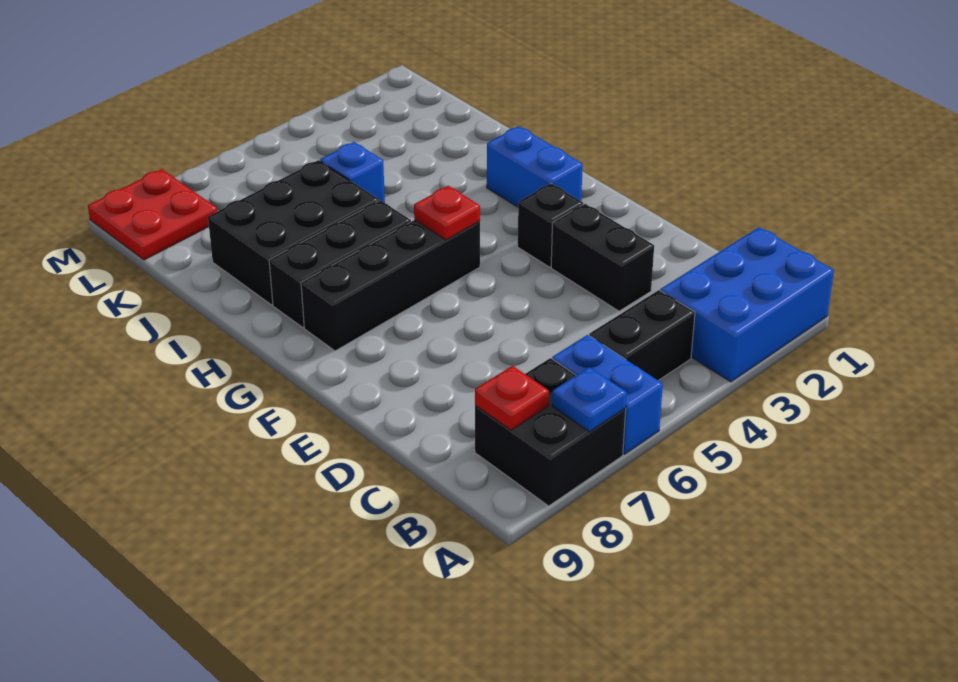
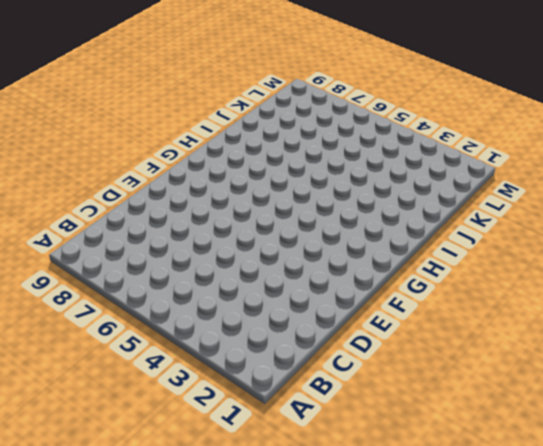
none -> blue brick A1:B3 level 1
none -> blue brick A6:B6 level 1
none -> black brick A7:B8 level 1

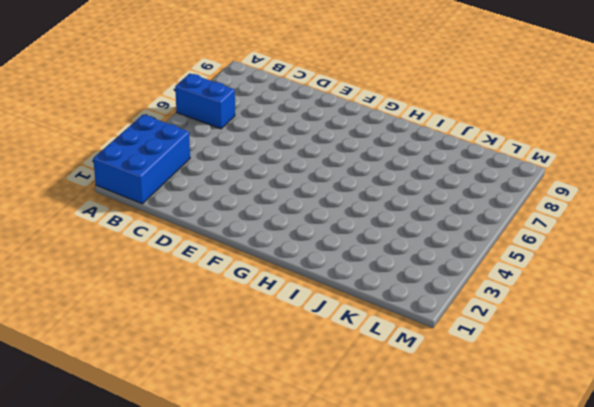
none -> black brick A7:B8 level 1
none -> black brick B4:B5 level 1
none -> black brick D3:E3 level 1

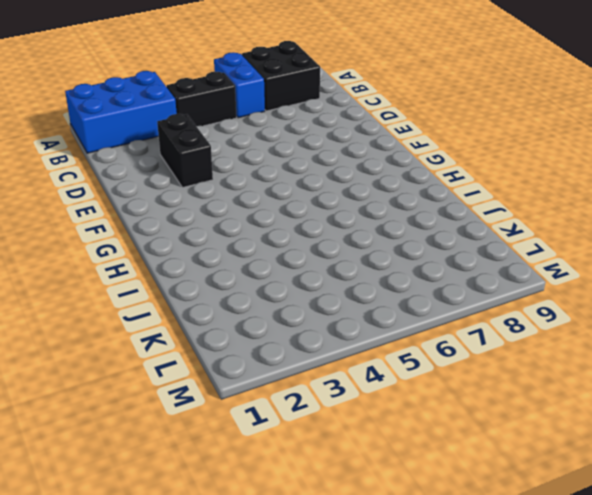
none -> black brick F3 level 1
none -> blue brick G2:H2 level 1
none -> black brick G5:G8 level 1

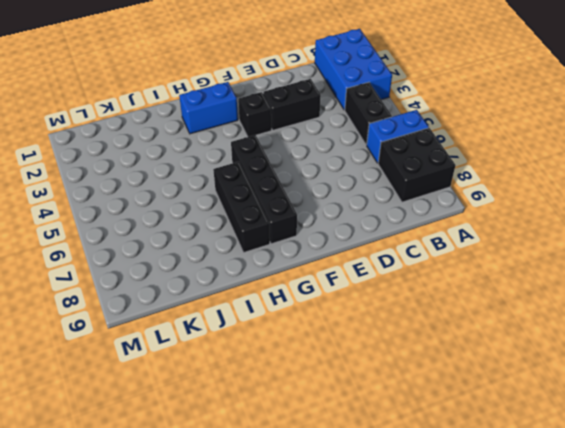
none -> black brick I6:J8 level 1
none -> blue brick J5 level 1
none -> red plate L8:M9 level 1

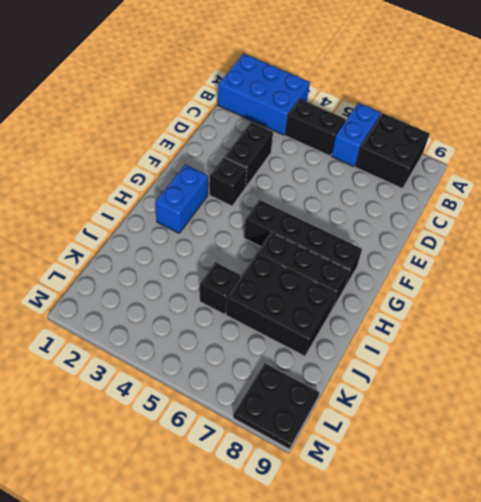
black brick J5 level 1 -> blue brick J5 level 1
black plate L8:M9 level 1 -> red plate L8:M9 level 1
none -> blue plate A7 level 2
none -> red plate B8 level 2
none -> red plate G5 level 2

